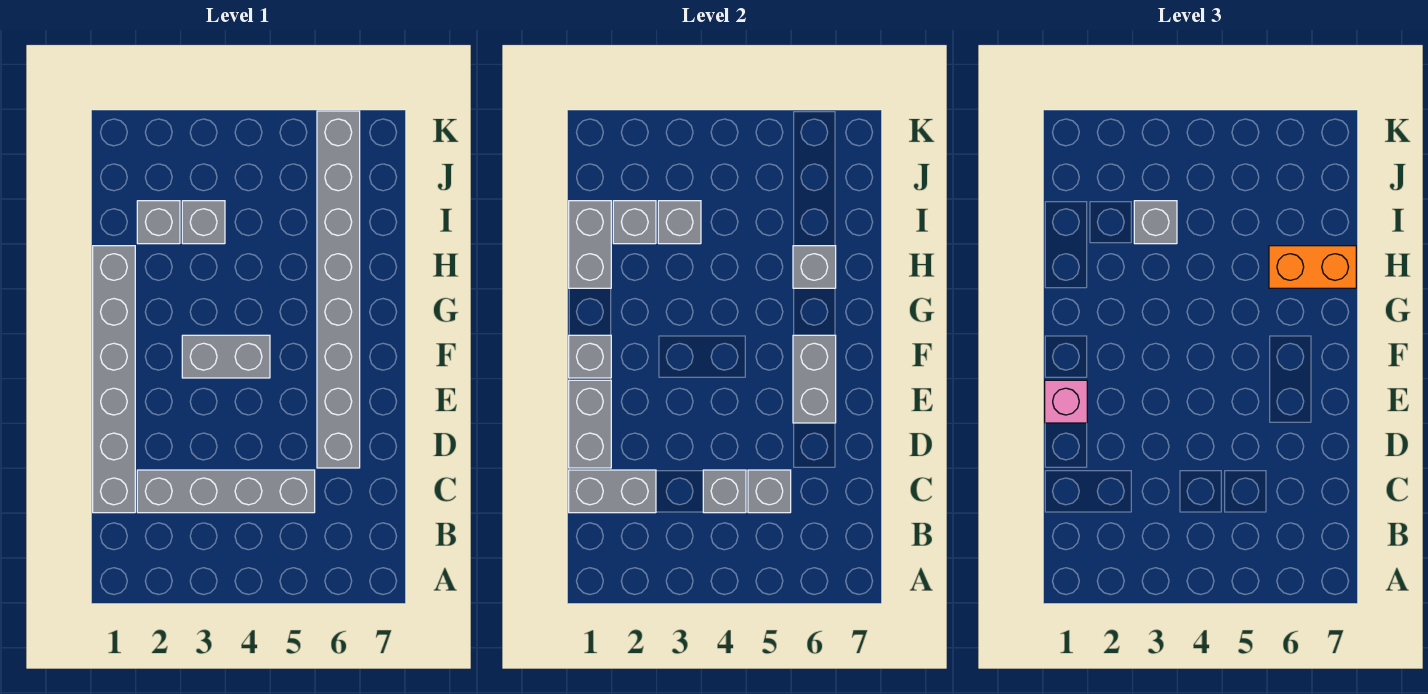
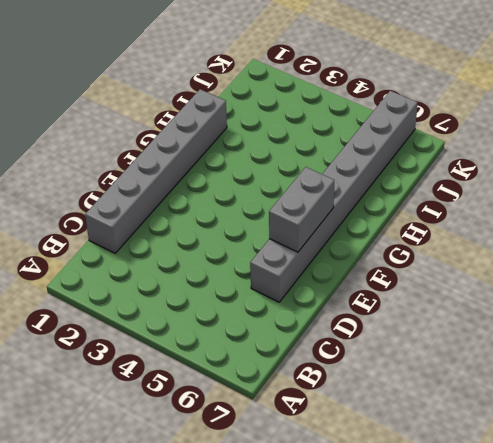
none -> grey brick C2:C5 level 1
none -> grey brick F3:F4 level 1
none -> grey brick I2 level 1

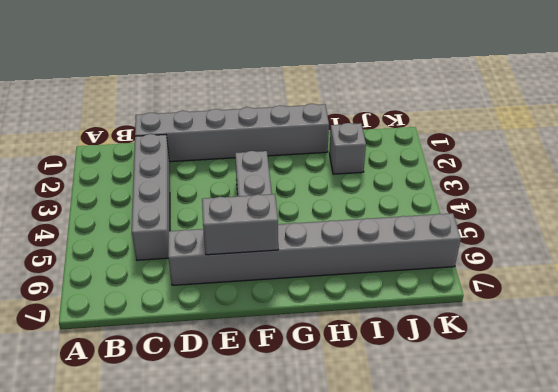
none -> grey brick I3 level 1
none -> grey brick C1:C2 level 2
none -> grey brick C4 level 2

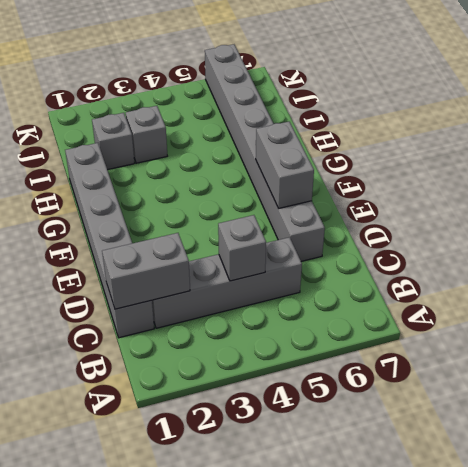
none -> grey brick F3:F4 level 1
none -> grey brick C5 level 2
none -> grey brick D1:E1 level 2

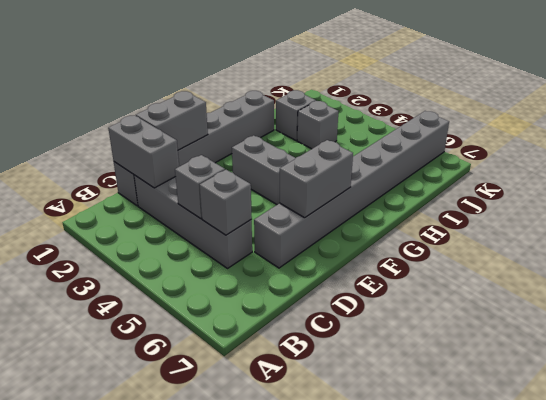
none -> grey brick F1 level 2
none -> grey brick H1:I1 level 2
none -> grey brick H6 level 2

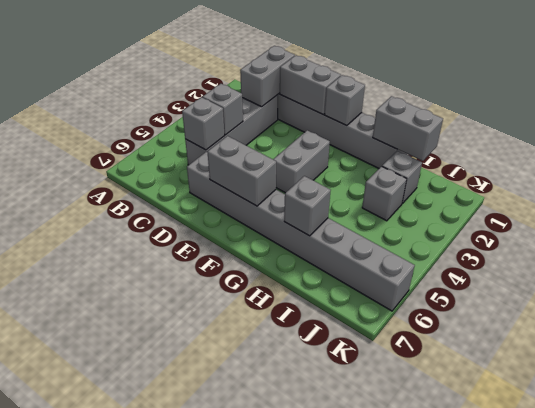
none -> grey brick I2 level 2
none -> grey brick I3 level 2
none -> pink brick E1 level 3

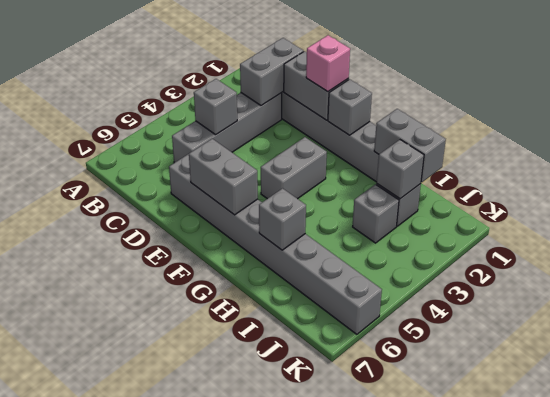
none -> grey brick C5 level 2
none -> grey brick I3 level 2
none -> orange brick H6:H7 level 3

